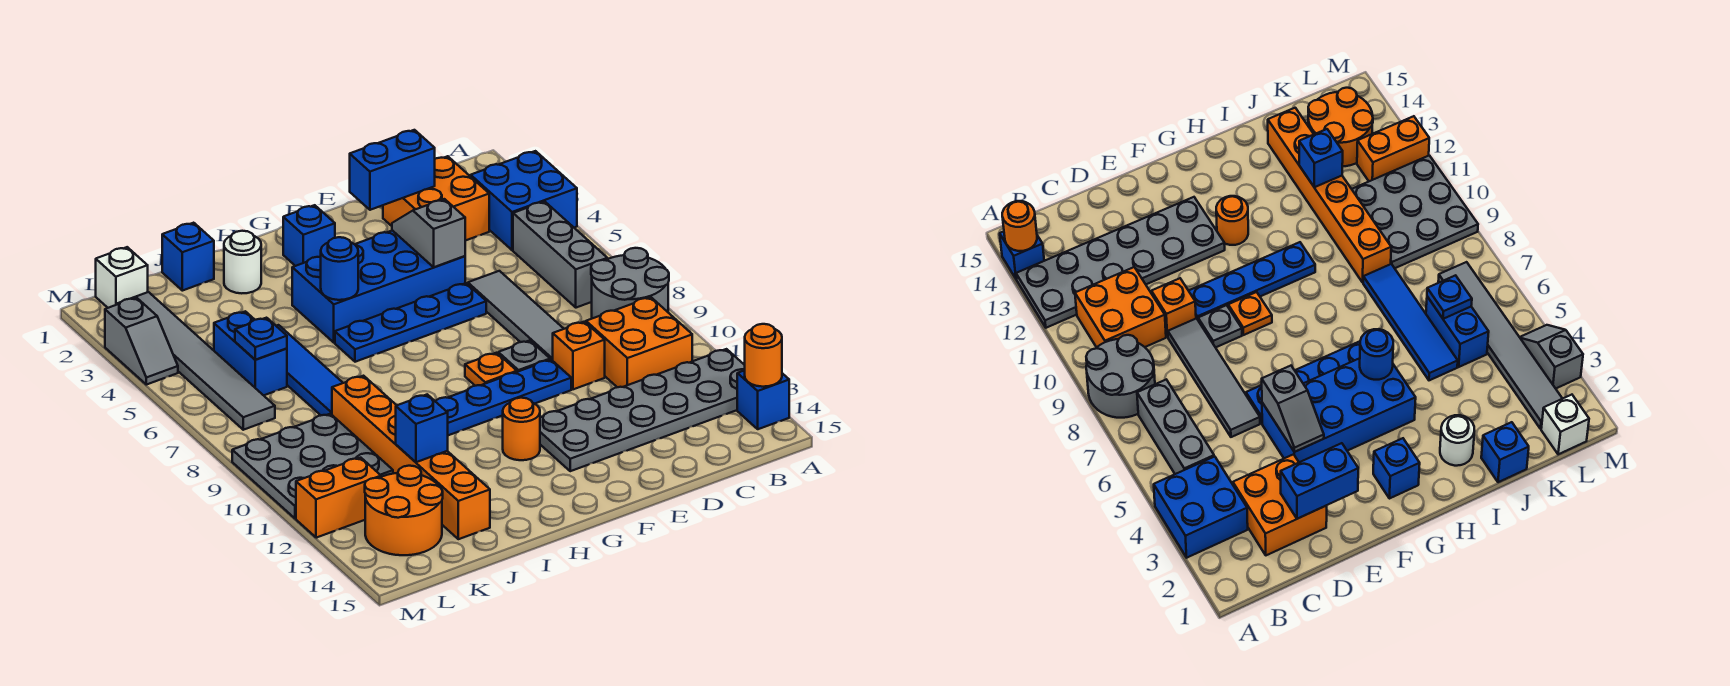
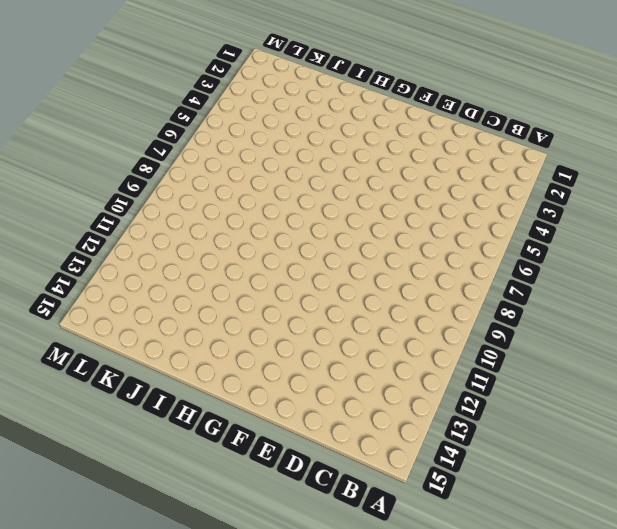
none -> blue brick A3:B4 level 1
none -> grey round brick A8:B9 level 1
none -> grey plate A12:F13 level 1
none -> blue brick A14 level 1

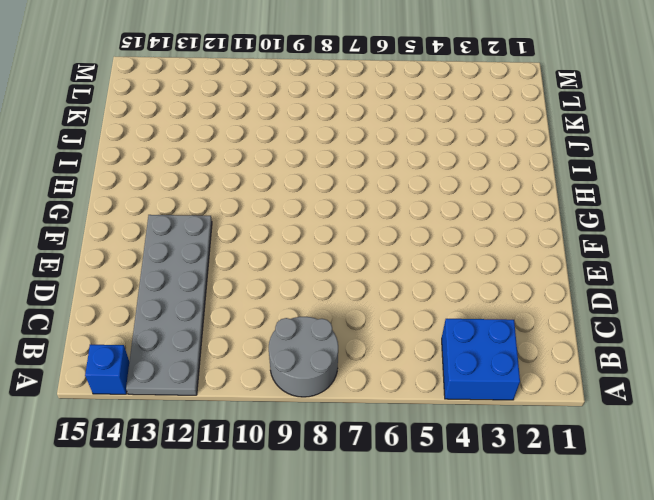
none -> grey brick B5:B7 level 1
none -> orange brick B10:C11 level 1
none -> orange brick C2:D3 level 1
none -> grey tile D6:D9 level 1

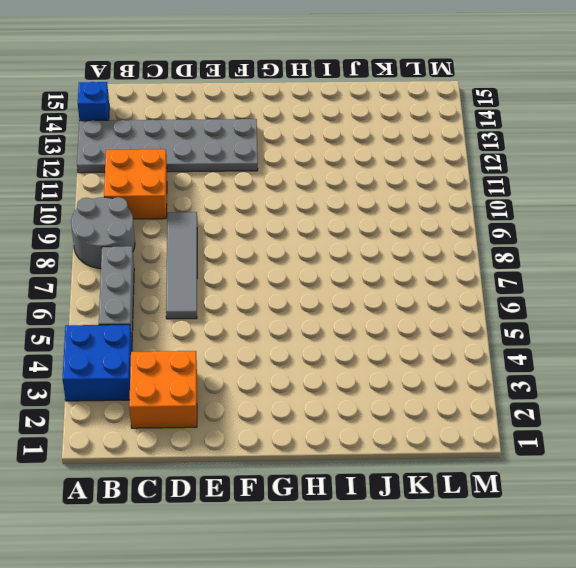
none -> orange brick D10 level 1
none -> blue brick E4:H5 level 1
none -> blue plate E6:H6 level 1
none -> grey plate E9 level 1

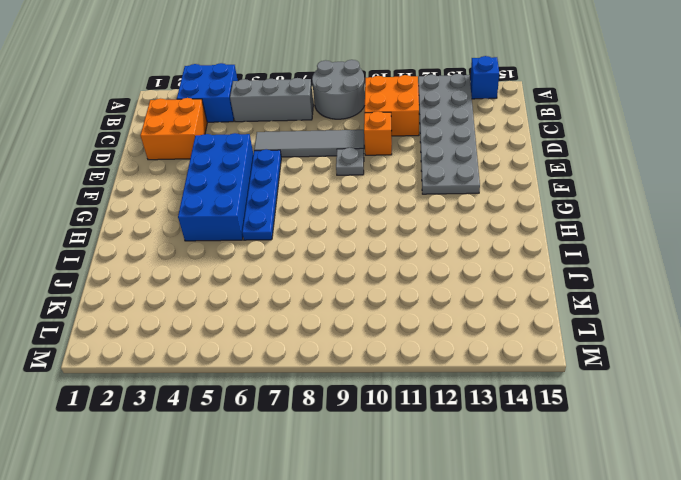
none -> blue plate E10:H10 level 1
none -> orange plate F9 level 1
none -> blue brick G2 level 1
none -> orange round brick G12 level 1

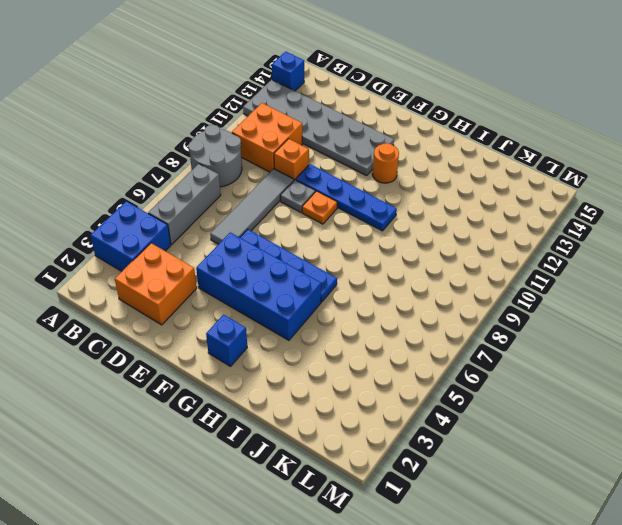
none -> white round brick I2 level 1
none -> blue brick J1 level 1
none -> blue tile J5:J8 level 1
none -> orange brick J9:J14 level 1

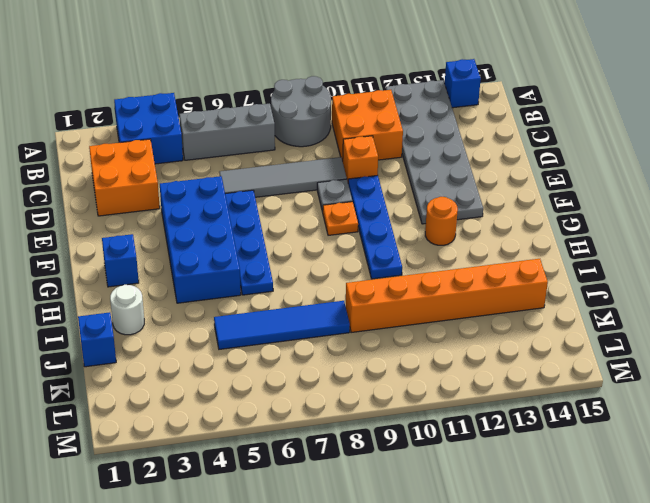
none -> blue brick K5:K6 level 1
none -> grey plate K9:M11 level 1
none -> orange round brick K13:L14 level 1
none -> white brick L1 level 1

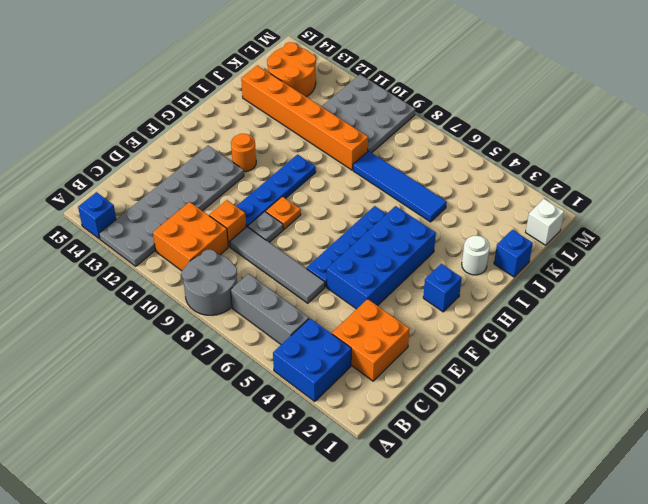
none -> blue brick K5:K6 level 1
none -> grey tile L2:L7 level 1
none -> orange brick L12:M12 level 1
none -> grey slope M3:M4 level 1 top 3

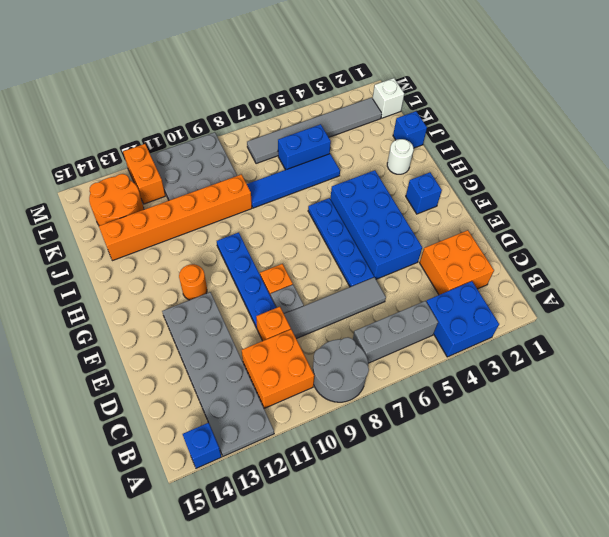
none -> grey slope M3:M4 level 1 top 3
none -> orange round brick A14 level 2
none -> blue brick D2:E2 level 2
none -> grey slope E4:E5 level 2 top 5

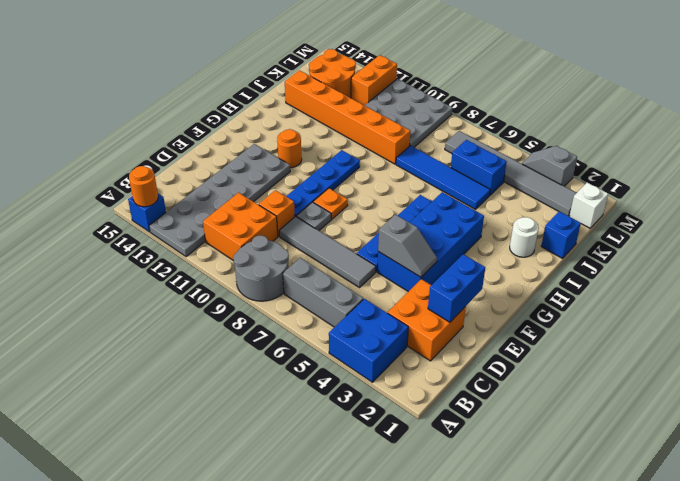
none -> blue brick G2 level 1
none -> blue round brick H5 level 2
none -> blue brick J12 level 2
none -> blue plate K6 level 2

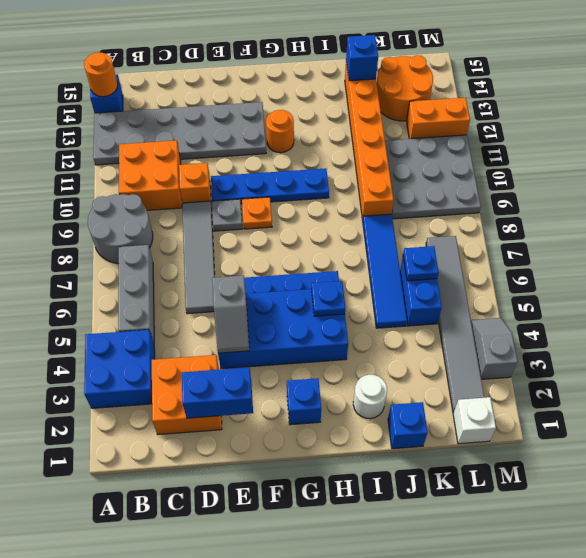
blue plate H5 level 2 -> blue round brick H5 level 2
blue brick J14 level 2 -> blue brick J12 level 2

